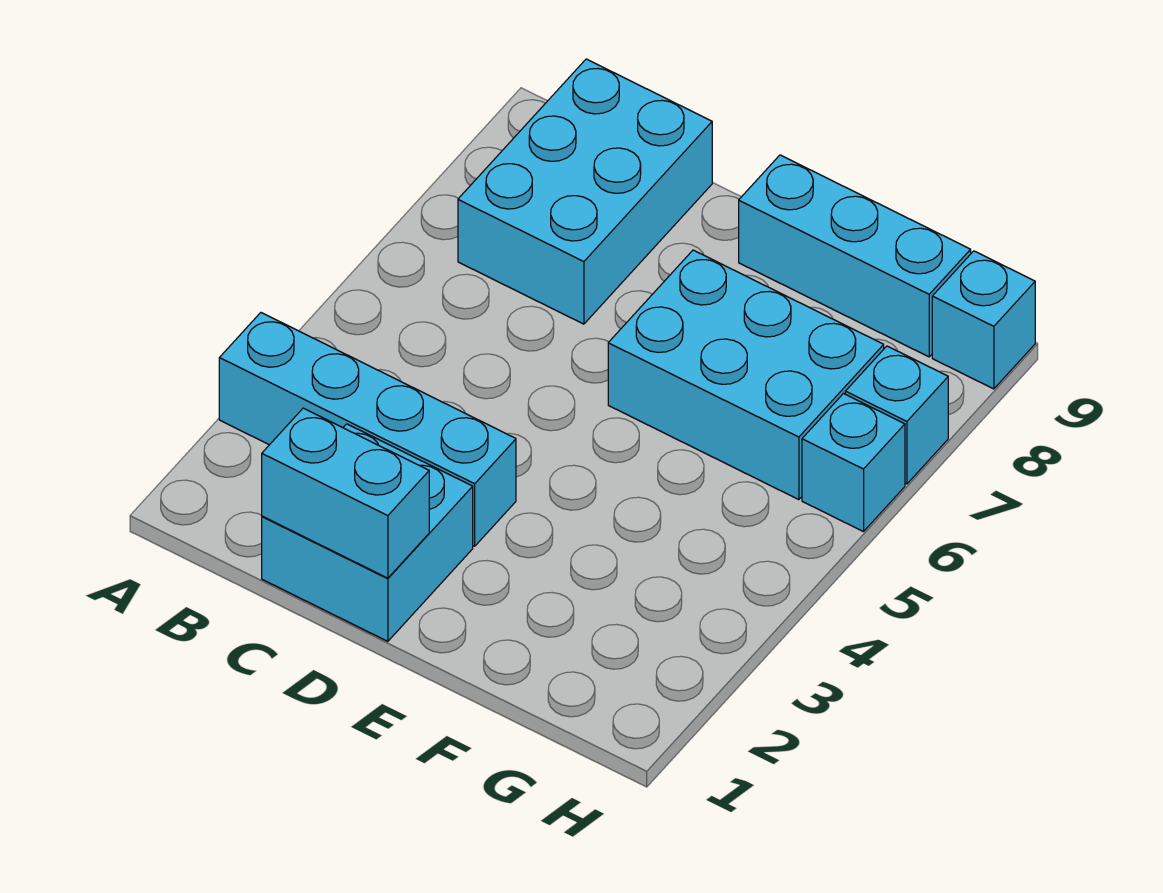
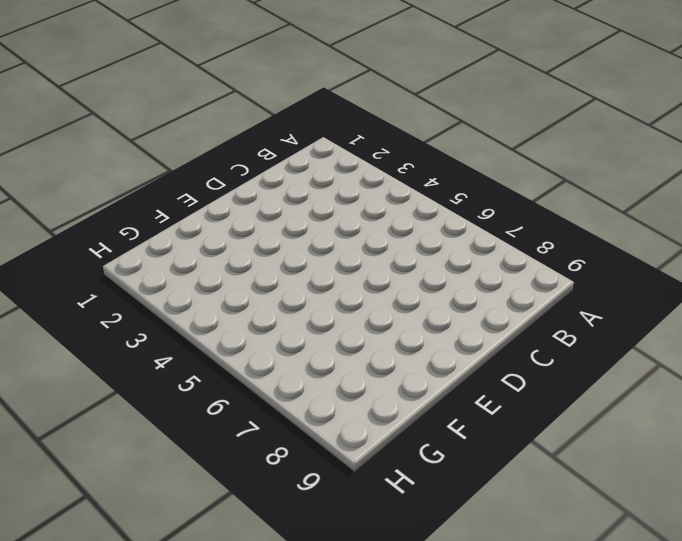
none -> cyan brick A3:D3 level 1
none -> cyan brick B7:C9 level 1

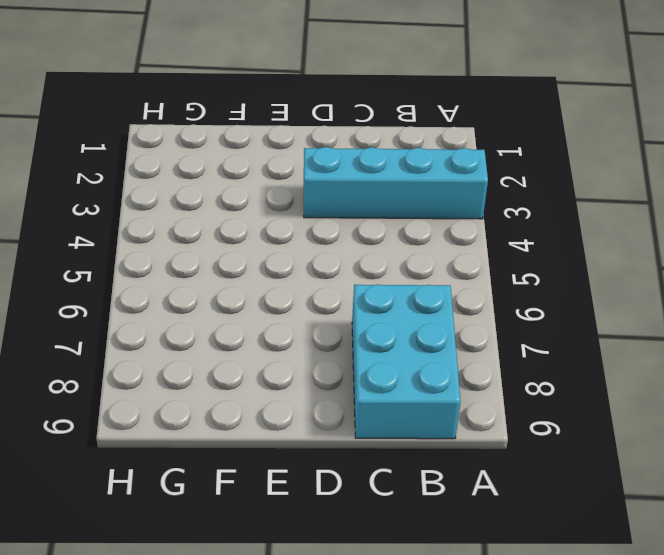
none -> cyan brick C1:D2 level 1
none -> cyan brick E6:G7 level 1

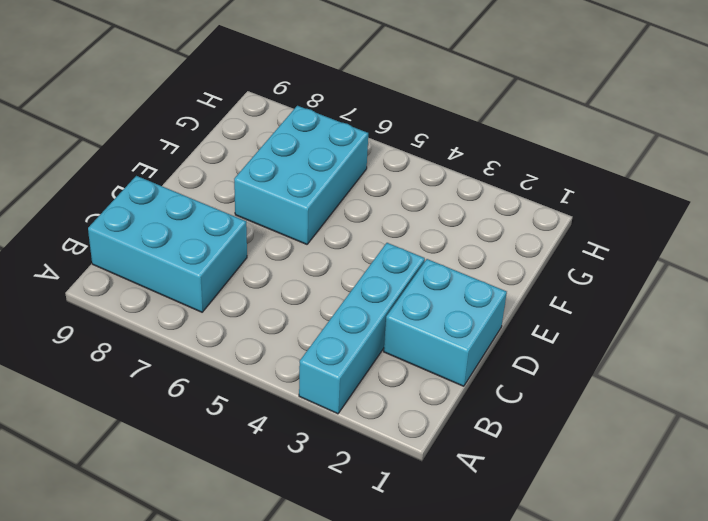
none -> cyan brick E9:G9 level 1
none -> cyan brick H6 level 1

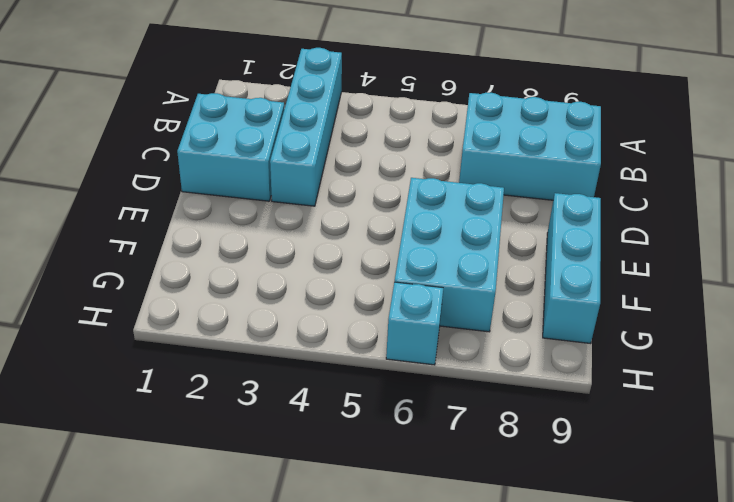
none -> cyan brick H7 level 1
none -> cyan brick H9 level 1

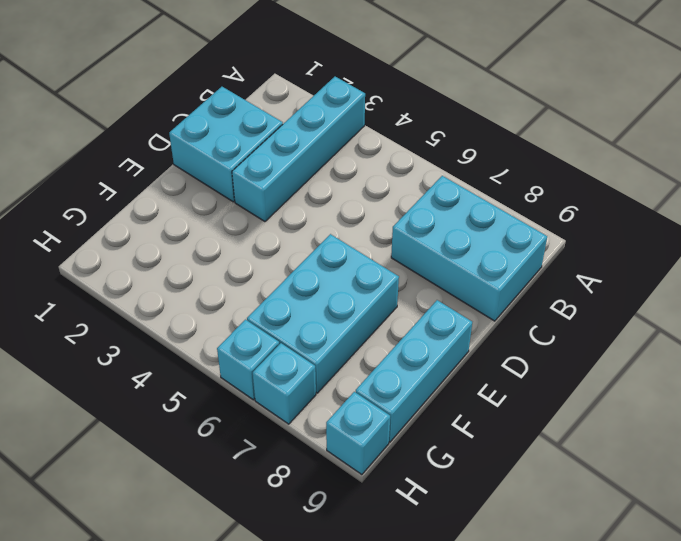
none -> cyan brick C1:D1 level 2

